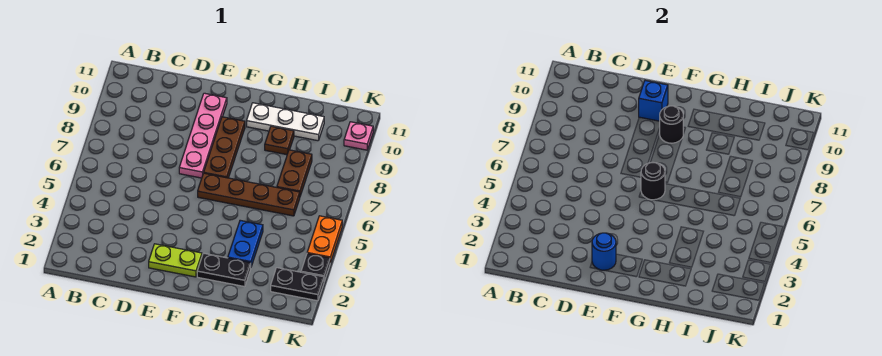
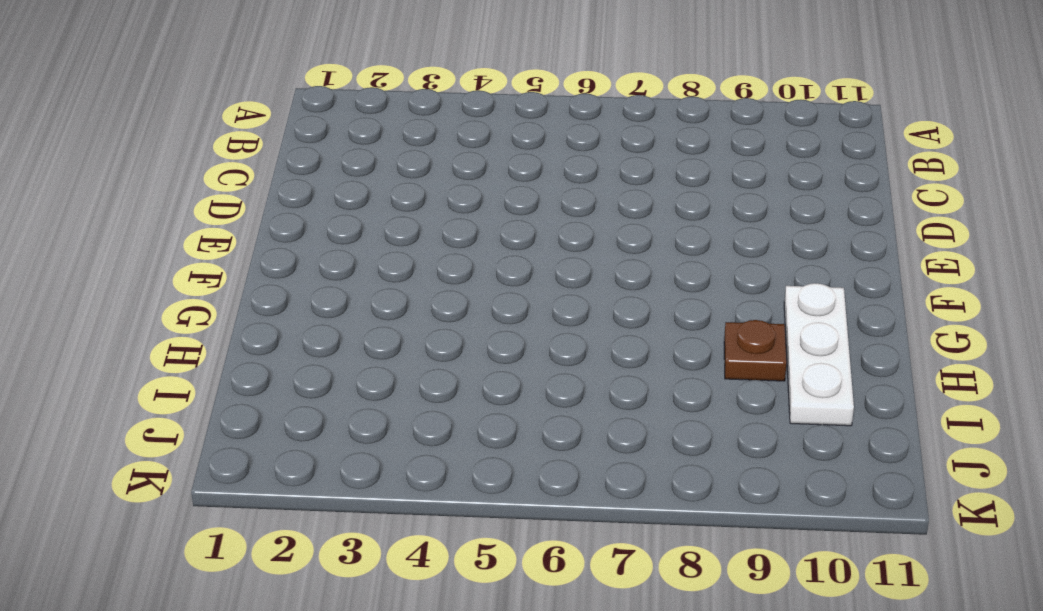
none -> lime plate E2:F2 level 1
none -> pink plate E7:E10 level 1
none -> brown plate F6:I6 level 1

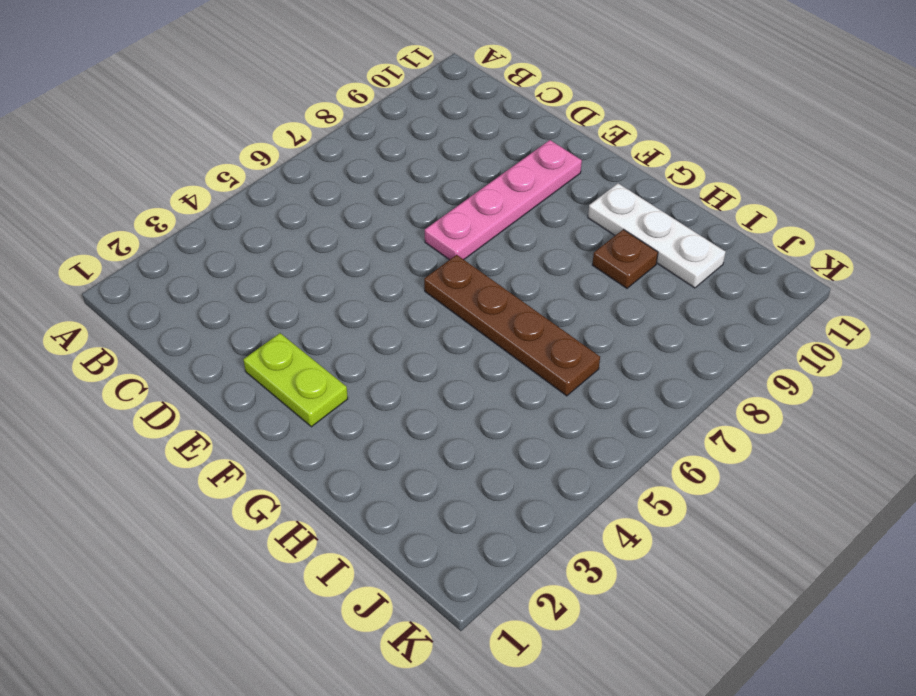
none -> brown plate F7:F9 level 1
none -> black plate G2:H2 level 1
none -> blue plate H3:H4 level 1

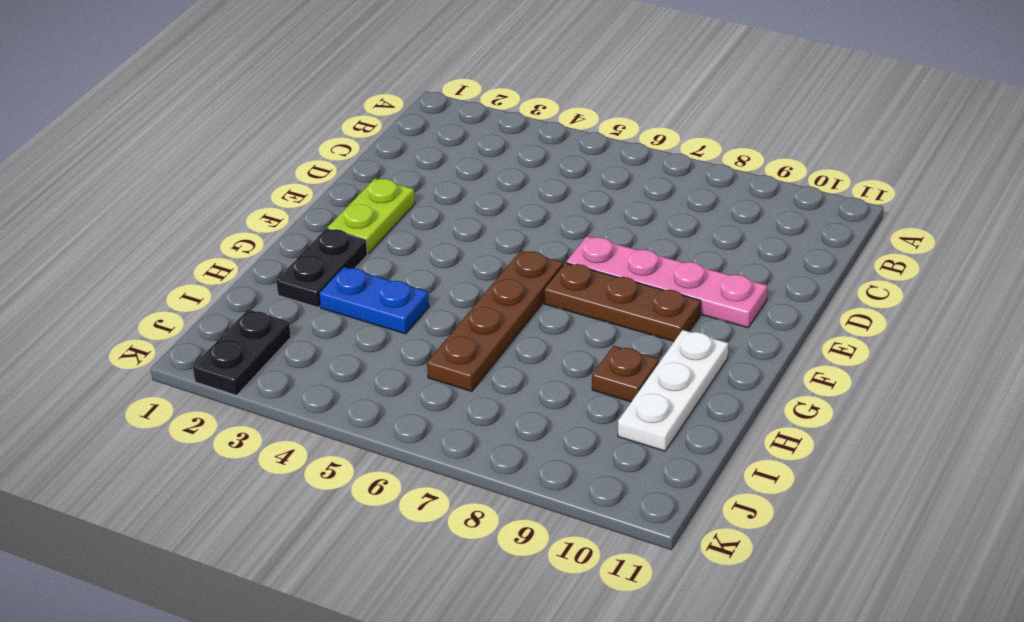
none -> brown plate I7:I8 level 1
none -> black plate K3 level 1
none -> orange plate K4:K5 level 1

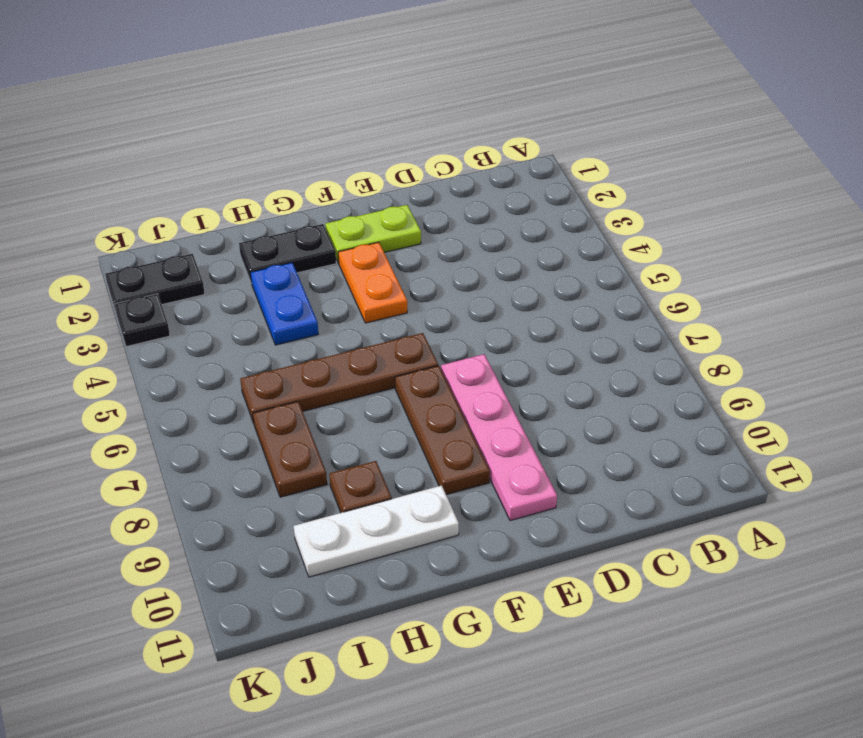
orange plate F3:F4 level 1 -> orange plate K4:K5 level 1
none -> pink plate K10 level 1
none -> blue round brick E2 level 2
none -> blue brick E10 level 2

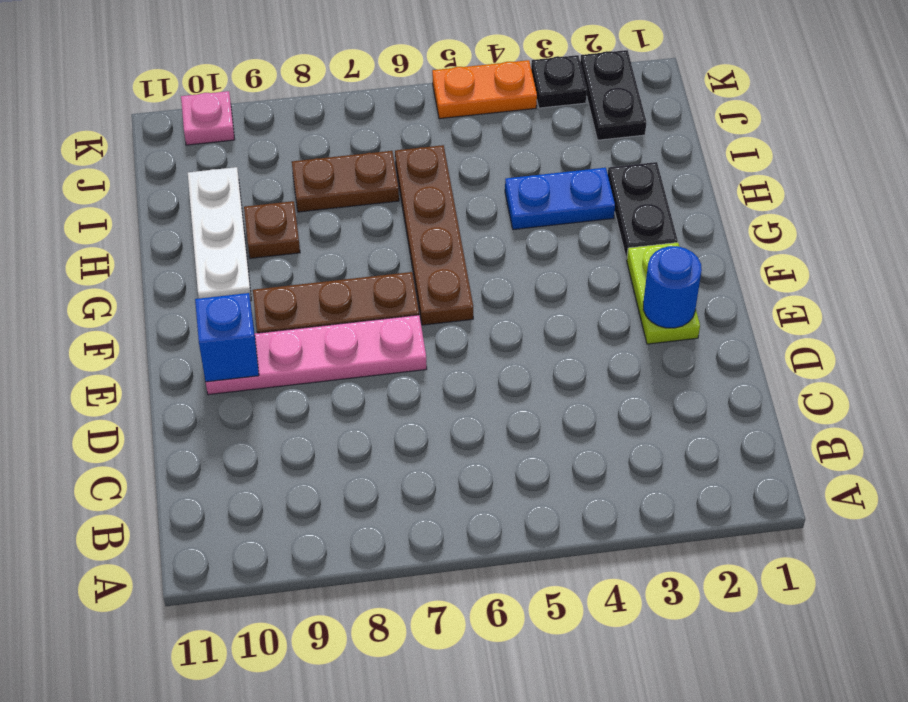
none -> black round brick F6 level 2
none -> black round brick F9 level 2

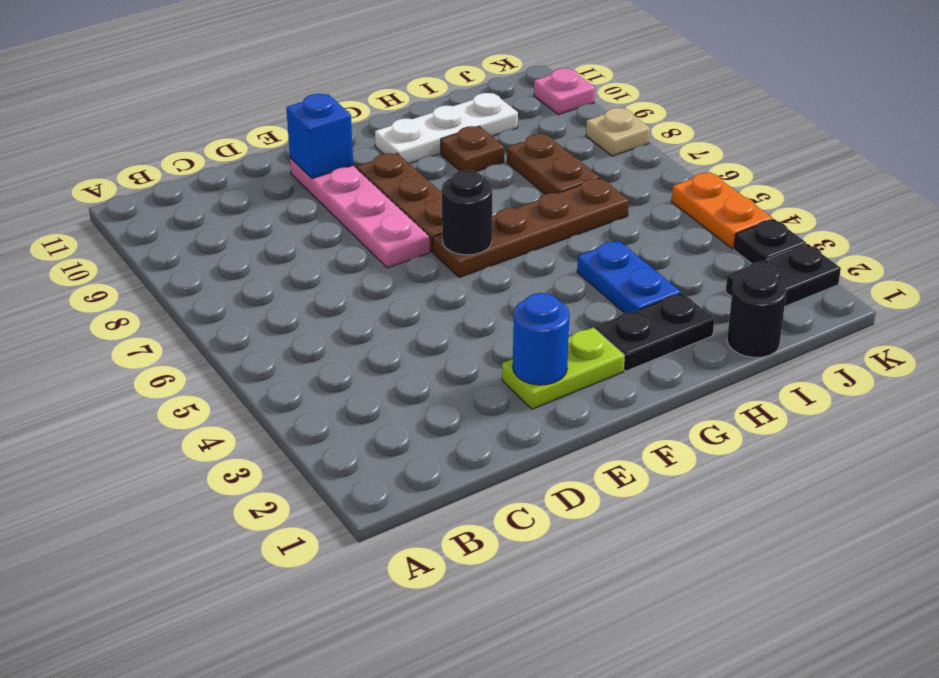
black round brick I1 level 1 -> black round brick F9 level 2
tan plate K8 level 1 -> none

